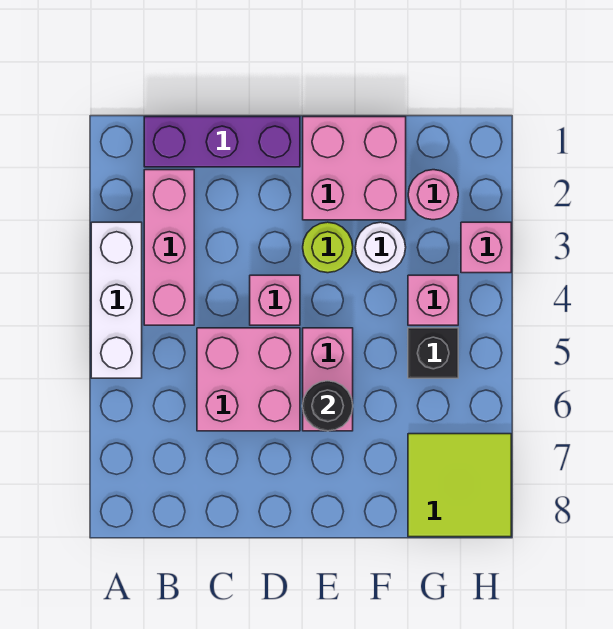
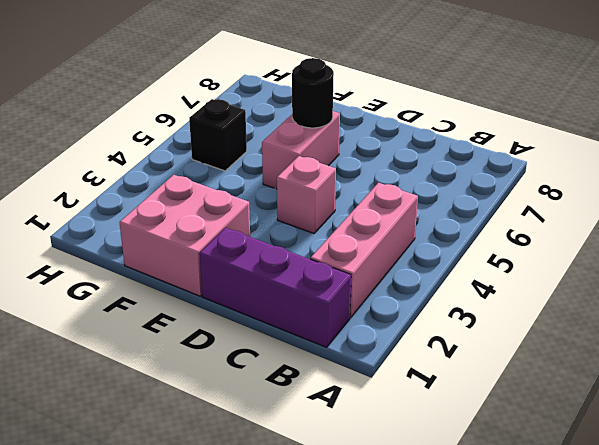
none -> white brick A3:A5 level 1
none -> pink brick C5:D6 level 1
none -> lime round brick E3 level 1

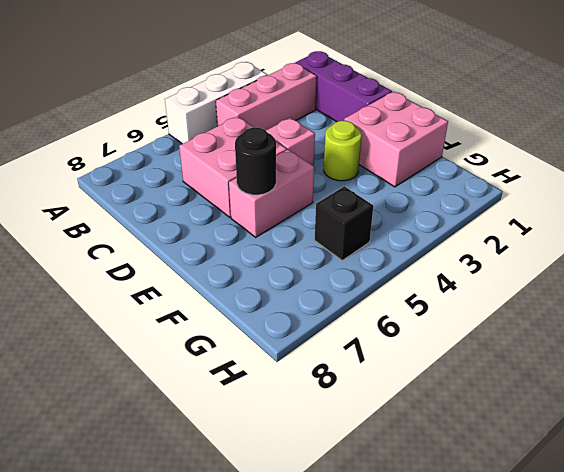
none -> white round brick F3 level 1
none -> pink round brick G2 level 1
none -> pink brick G4 level 1

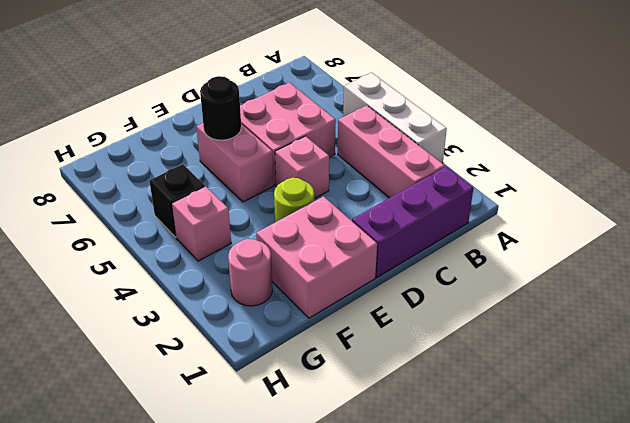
none -> white round brick F3 level 1
none -> lime tile G7:H8 level 1
none -> pink brick H3 level 1

